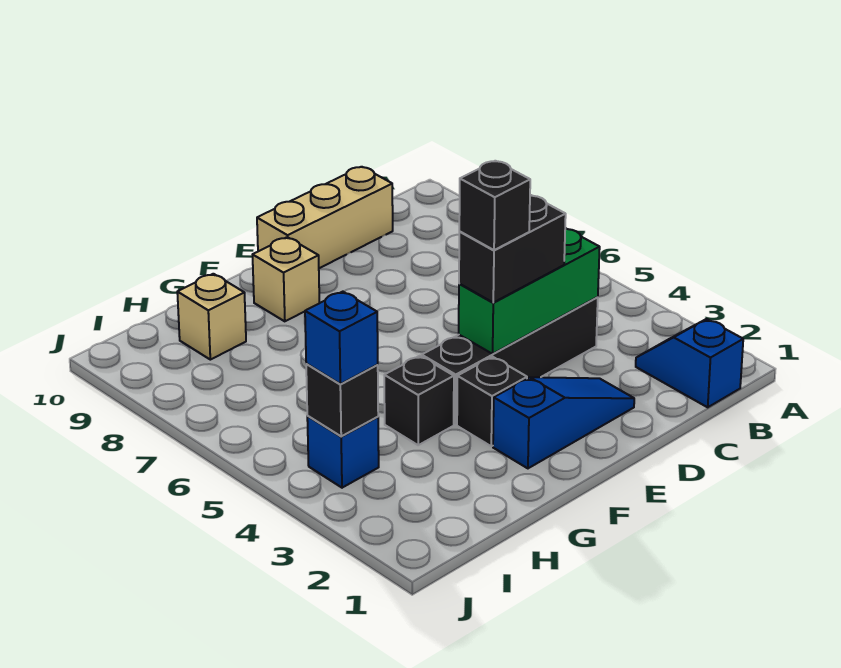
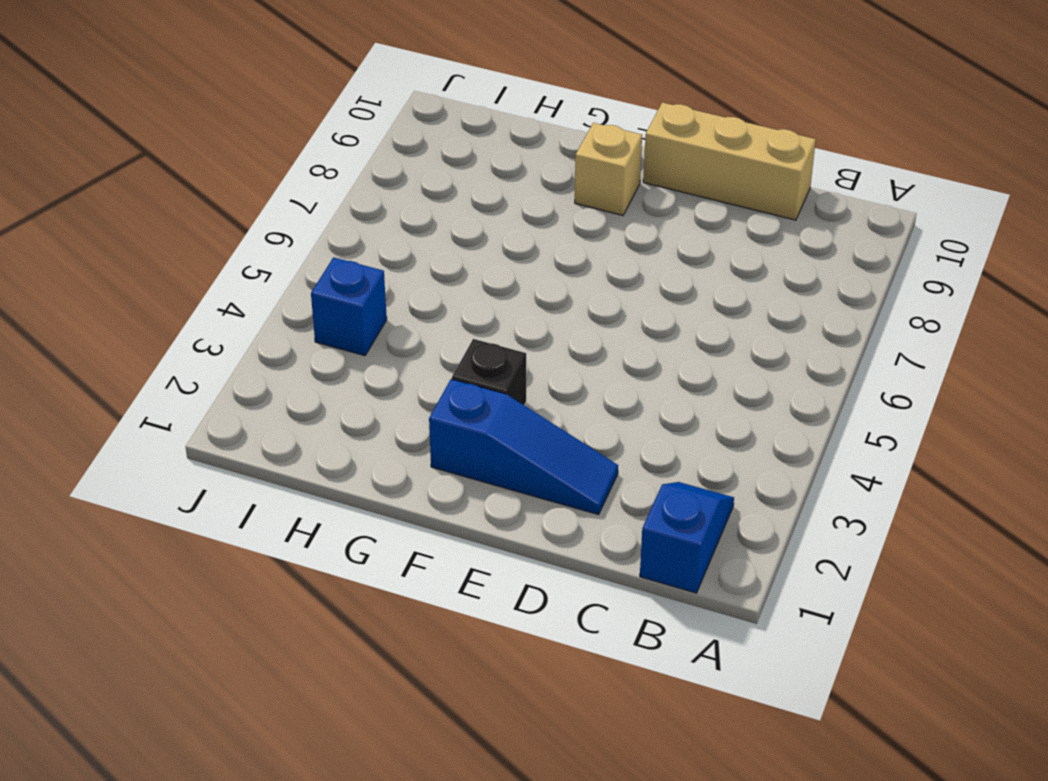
none -> black brick C4:F4 level 1
none -> black brick G4 level 1
none -> tan brick H9 level 1

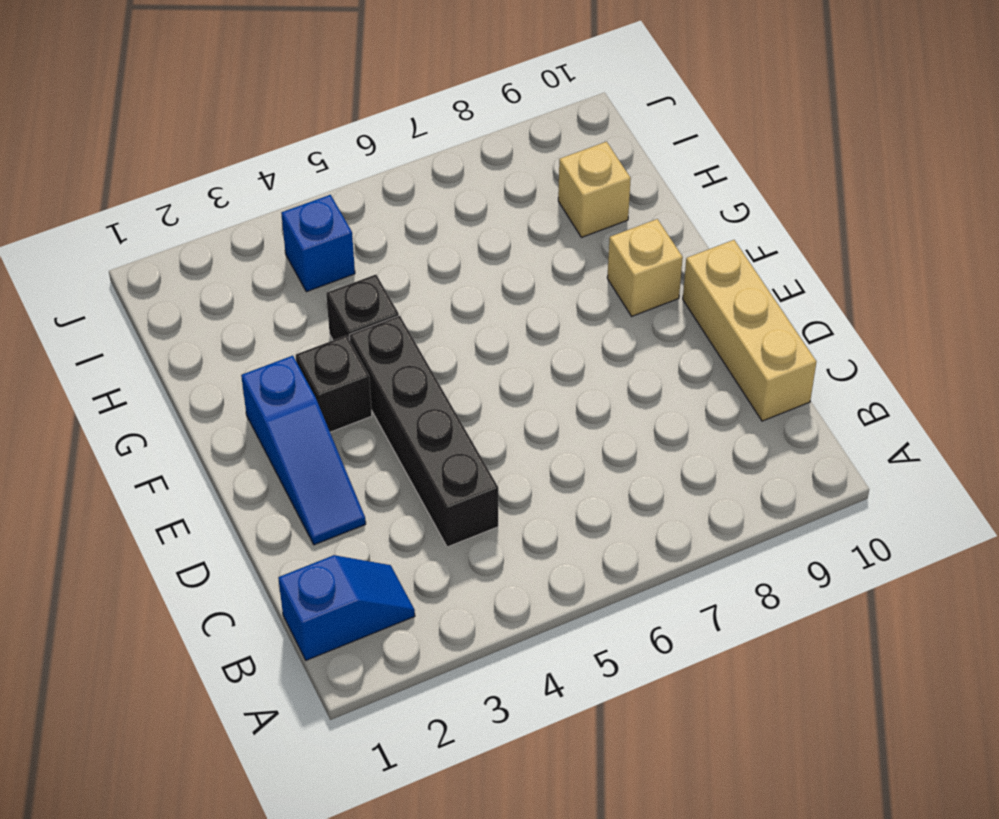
none -> green brick C4:E4 level 2
none -> black brick I4 level 2
none -> black brick D4:E4 level 3

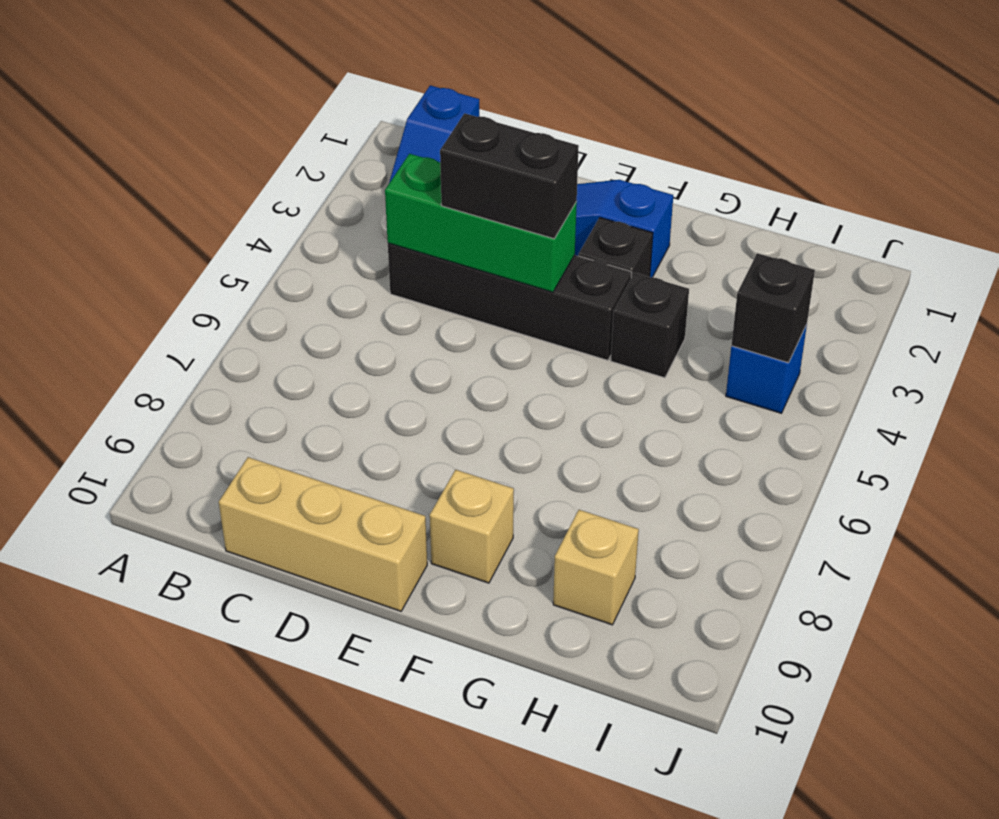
none -> blue brick I4 level 3
none -> black brick E4 level 4

